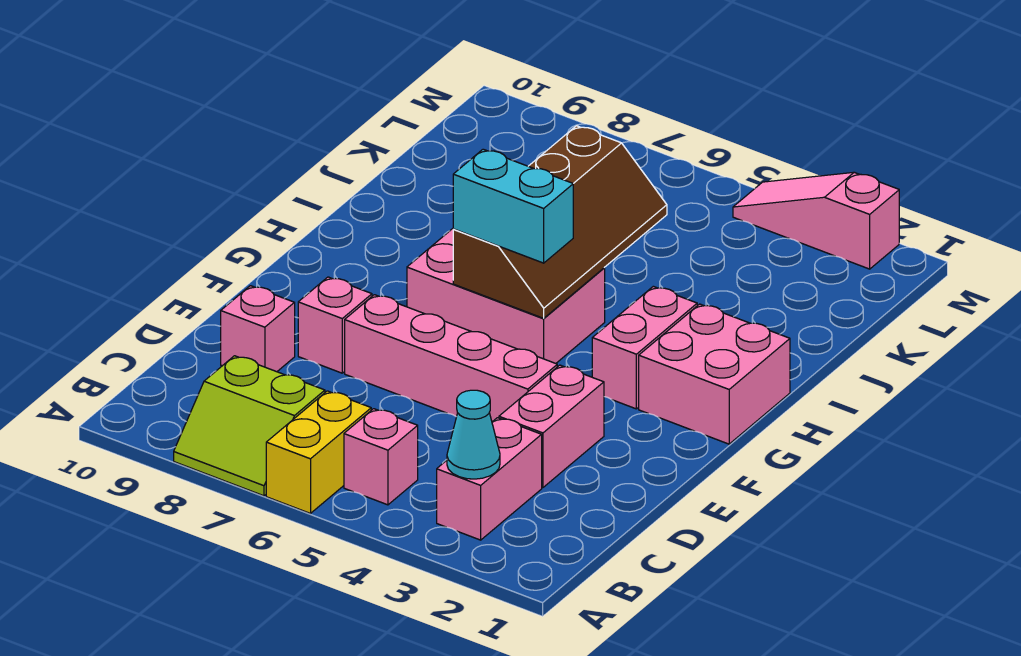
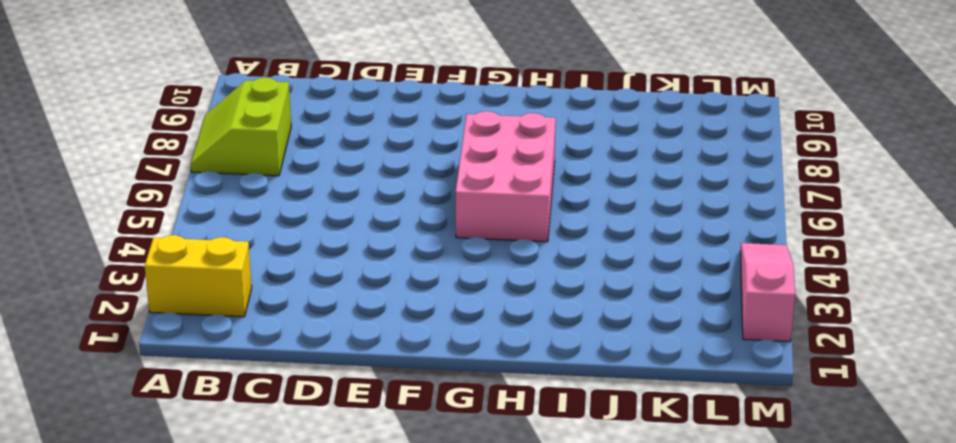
yellow brick A2:B2 level 1 -> yellow brick A6:B6 level 1
none -> pink brick B3:C3 level 1
none -> pink brick B5 level 1
none -> pink brick D3:E3 level 1

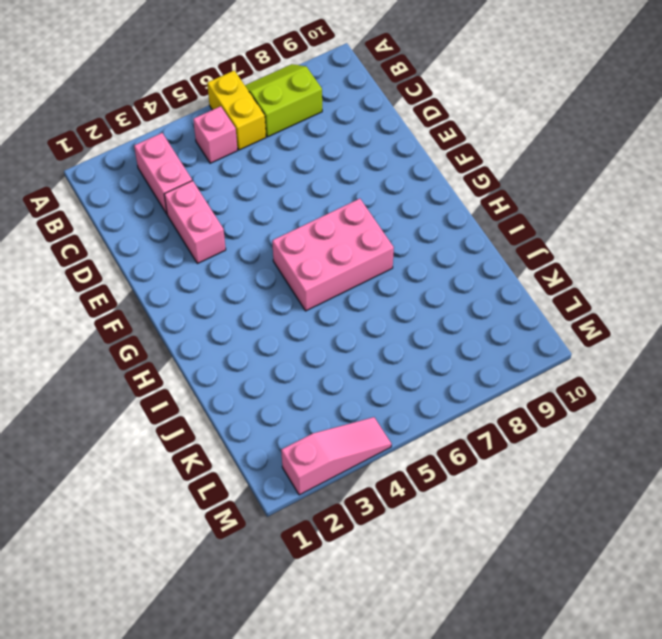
none -> pink brick D9 level 1
none -> pink brick E4:E7 level 1
none -> pink brick E8 level 1

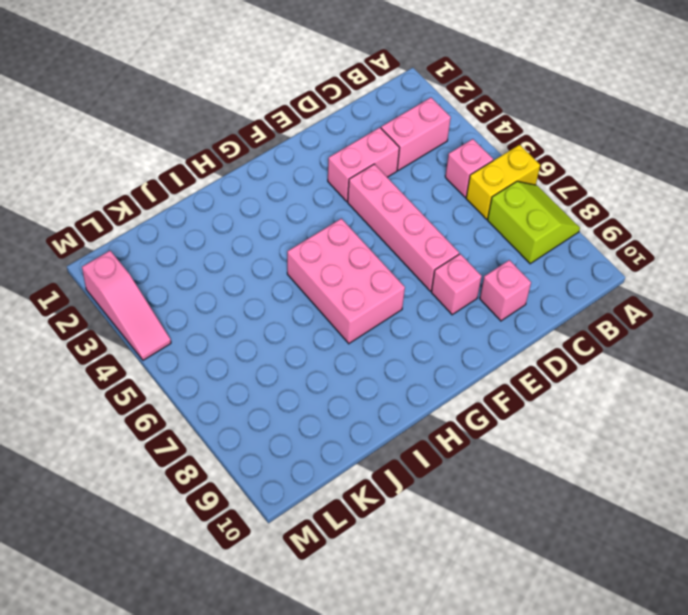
none -> pink brick G1:H2 level 1
none -> pink brick G3:H3 level 1
none -> cyan cone B3 level 2

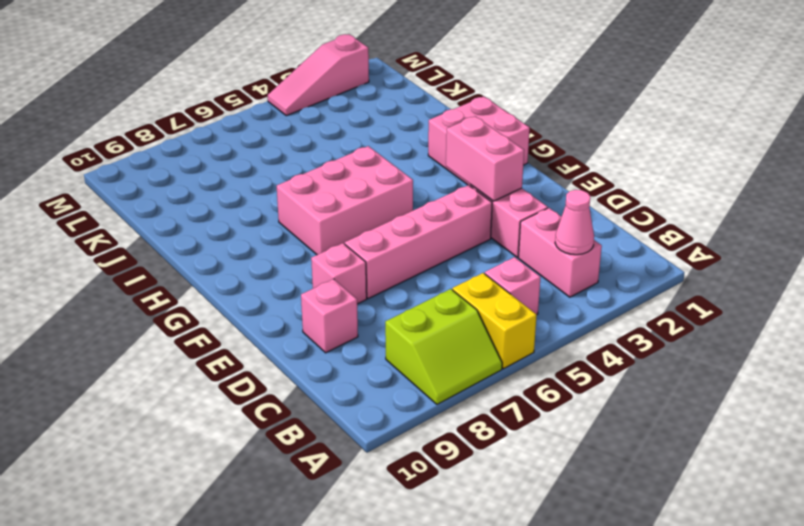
pink cone B3 level 2 -> cyan cone B3 level 2
pink brick E3:F3 level 2 -> pink brick G3:H3 level 1
none -> brown slope G5:J6 level 2 top 6
none -> cyan brick G5:G6 level 3

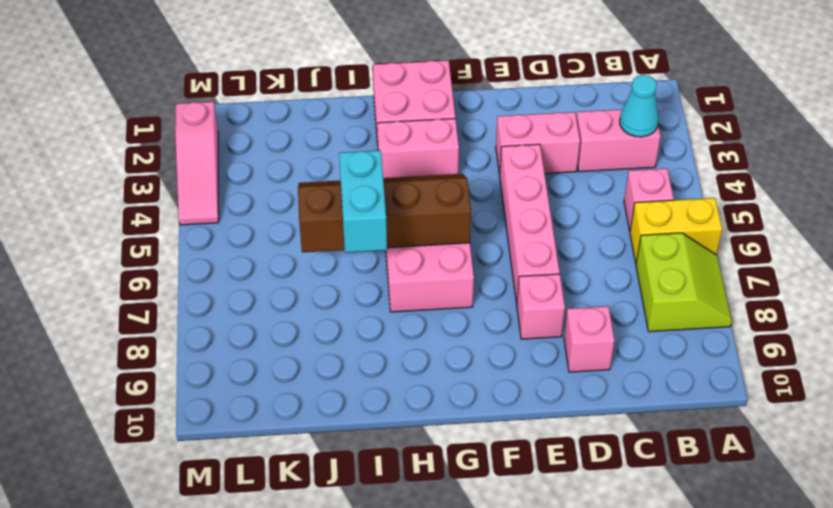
cyan brick I6:I7 level 3 -> cyan brick G5:G6 level 3

